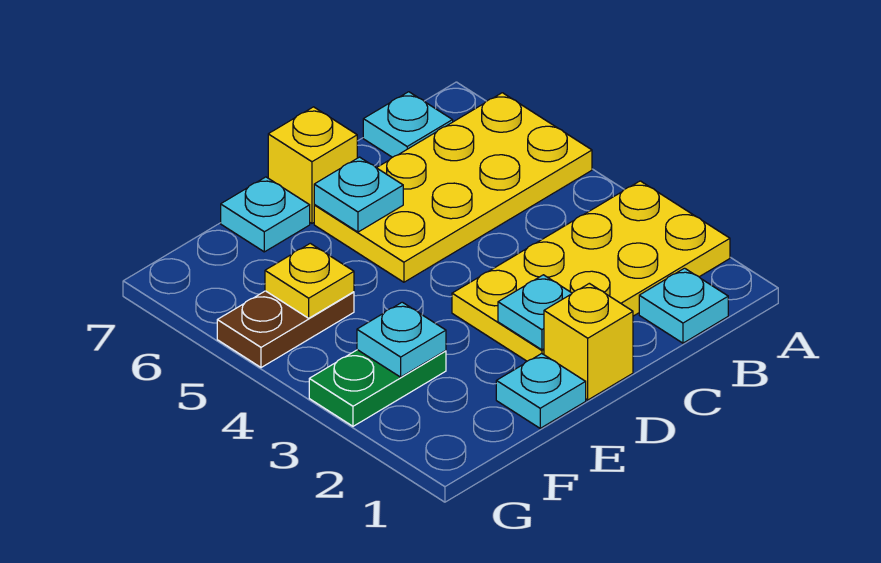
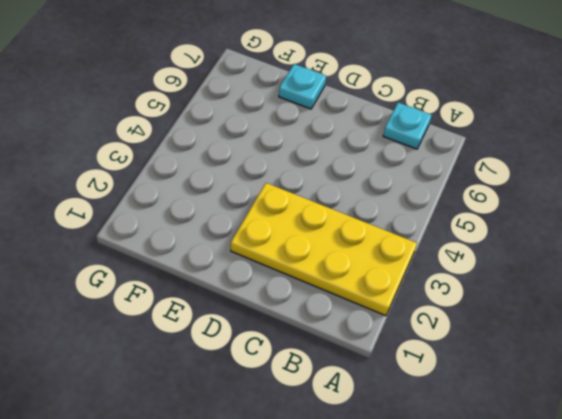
none -> yellow plate A5:D6 level 1
none -> cyan plate B1 level 1
none -> yellow brick D1 level 1

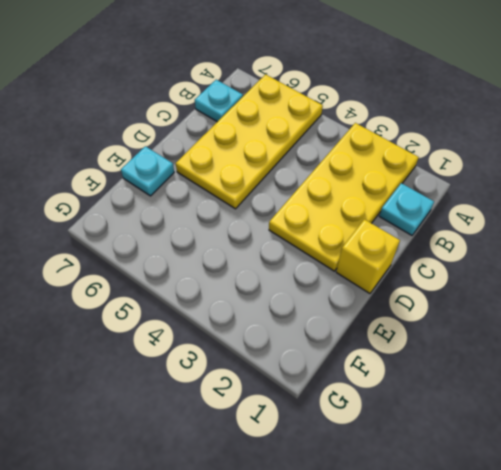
none -> yellow brick D7 level 1
none -> cyan plate E1 level 1
none -> green plate F3:G3 level 1

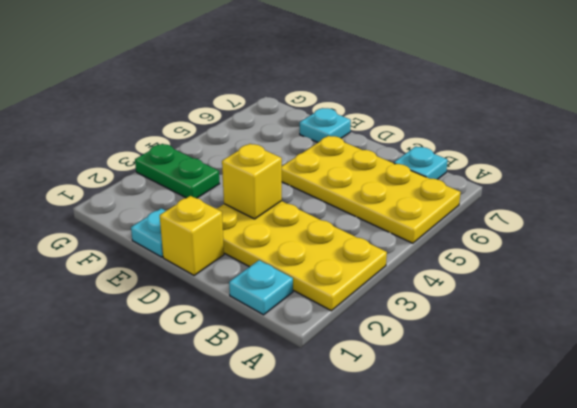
yellow brick D3 level 2 -> yellow brick D7 level 1
none -> brown plate F5:G5 level 1
none -> cyan plate D2 level 2
none -> cyan plate D6 level 2

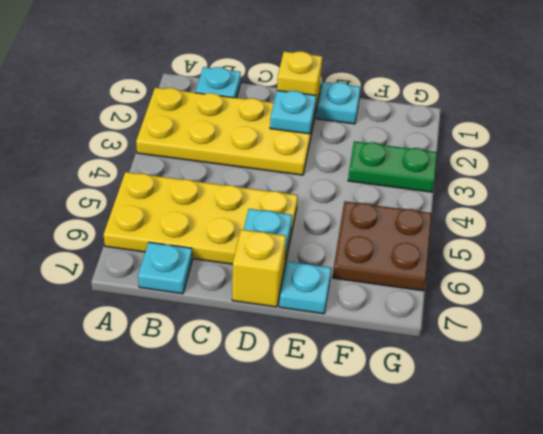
brown plate F5:G6 level 1 -> brown plate F5:G5 level 1
none -> cyan plate F3 level 2
none -> yellow plate F5 level 2

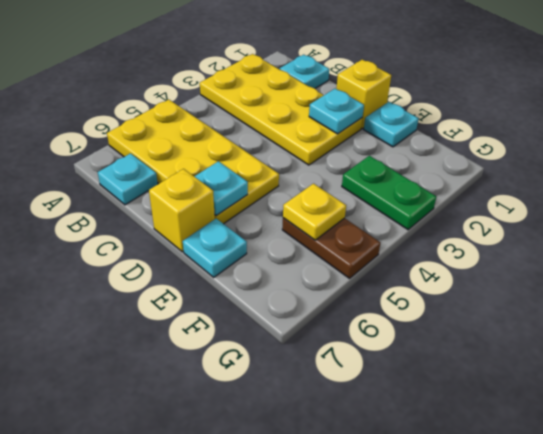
none -> cyan plate F3 level 2

